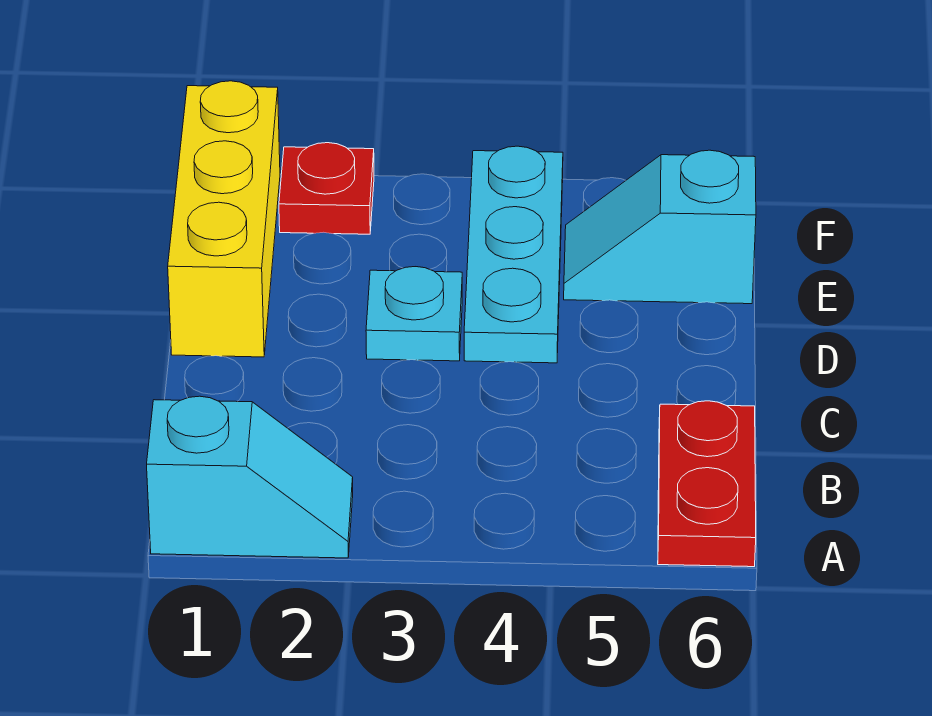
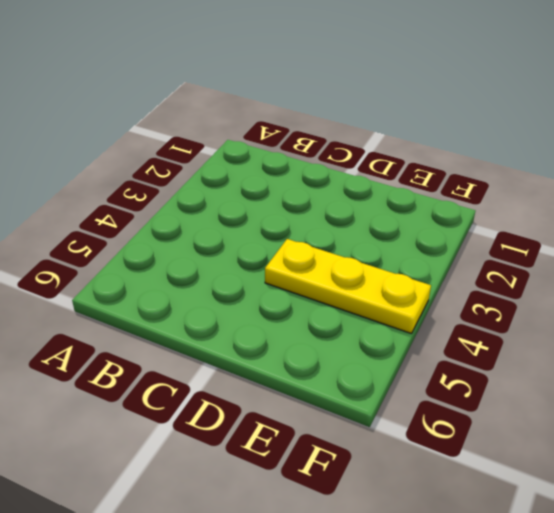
yellow plate D4:F4 level 1 -> cyan plate D4:F4 level 1
none -> cyan slope A1:A2 level 1 top 1
none -> red plate A6:B6 level 1

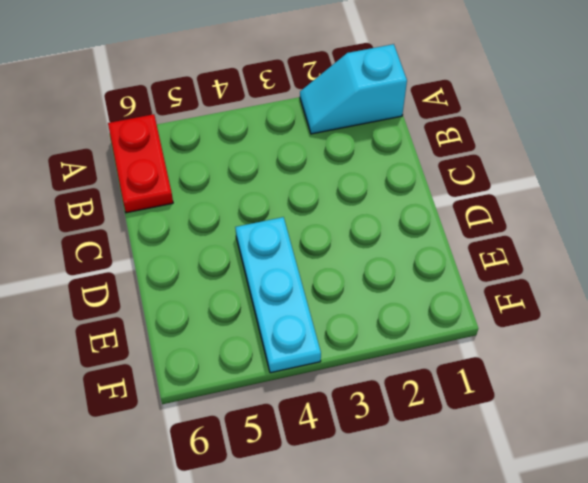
none -> yellow brick D1:F1 level 1
none -> cyan plate D3 level 1

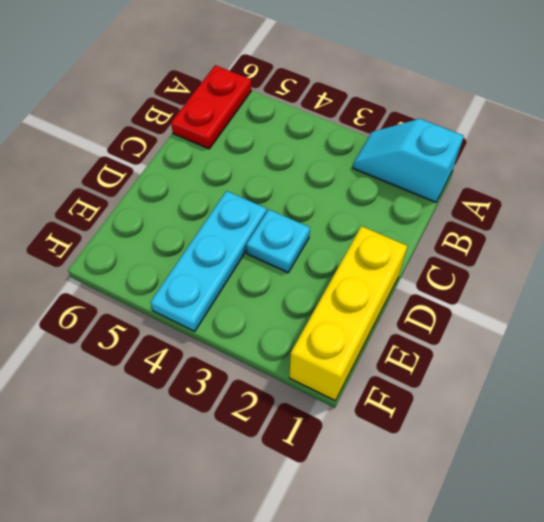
none -> cyan slope E5:E6 level 1 top 6
none -> red plate F2 level 1

